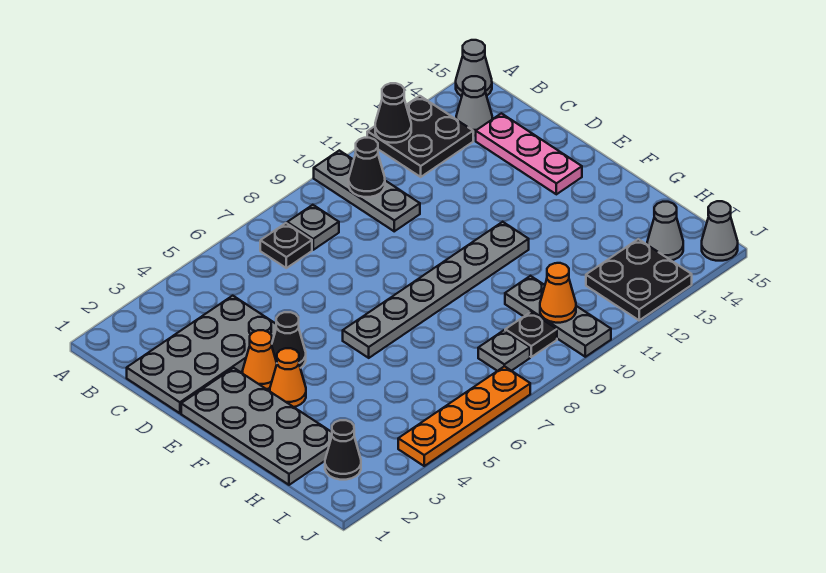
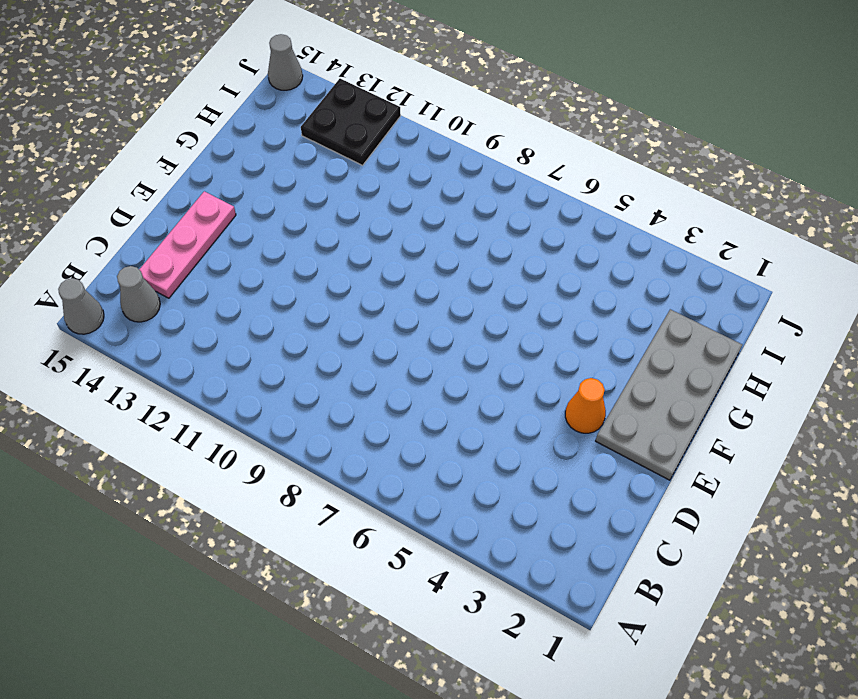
none -> grey plate A10:C10 level 1
none -> black plate A12:B13 level 1
none -> black plate B7 level 1

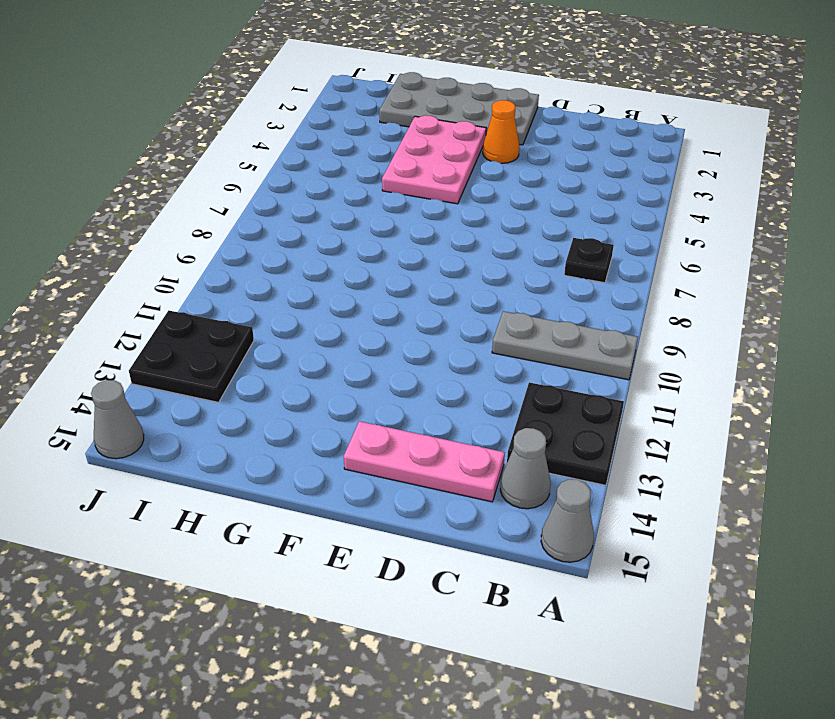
pink plate F3:G5 level 1 -> orange cone F3 level 1
none -> grey plate B8 level 1
none -> grey plate C1:D4 level 1
none -> black cone E4 level 1

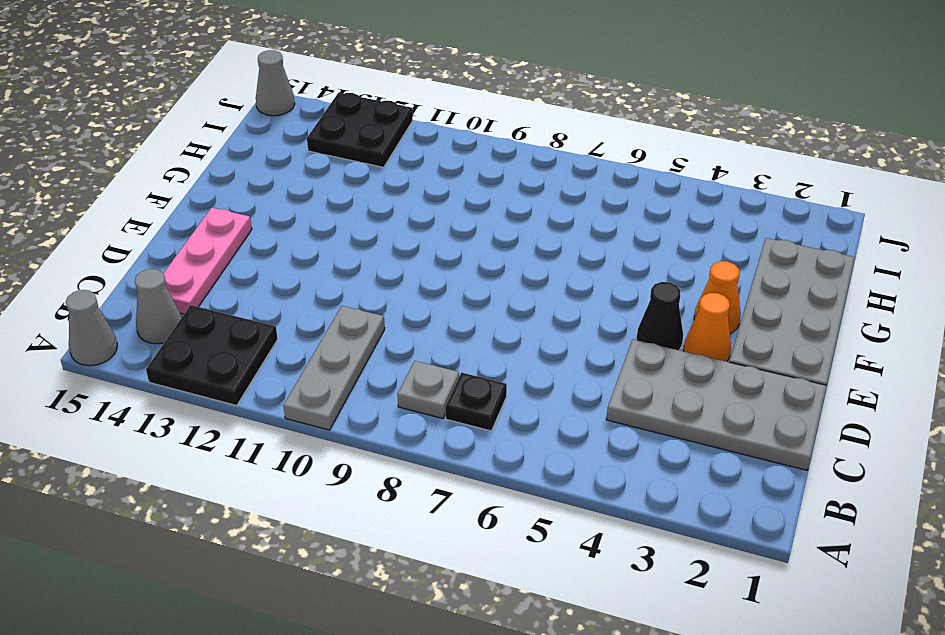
none -> grey plate F6:F11 level 1
none -> grey plate H10:J10 level 1
none -> black cone I2 level 1

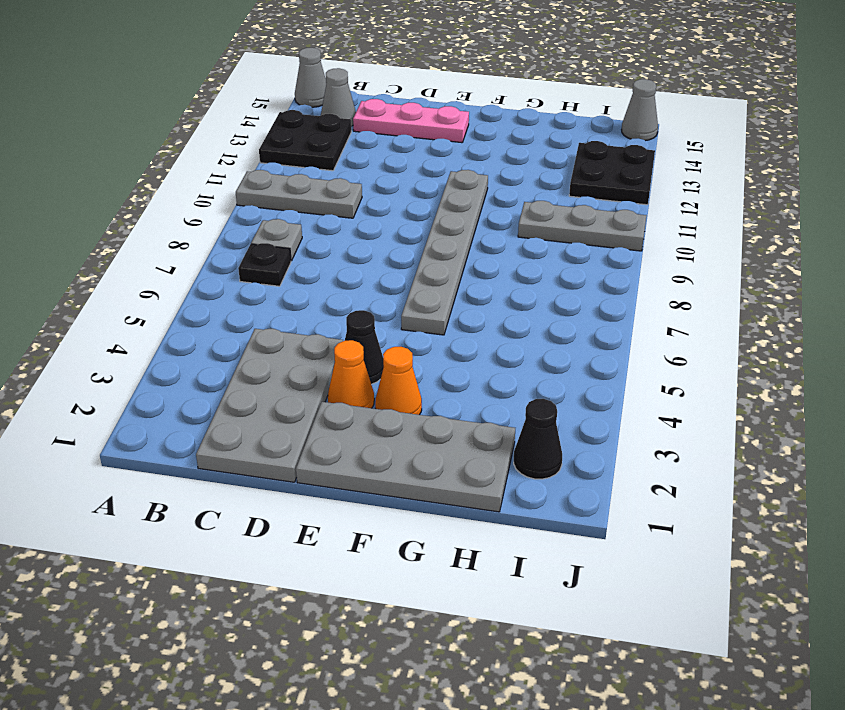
none -> grey plate I8 level 1
none -> black plate I9 level 1
none -> grey cone I14 level 1

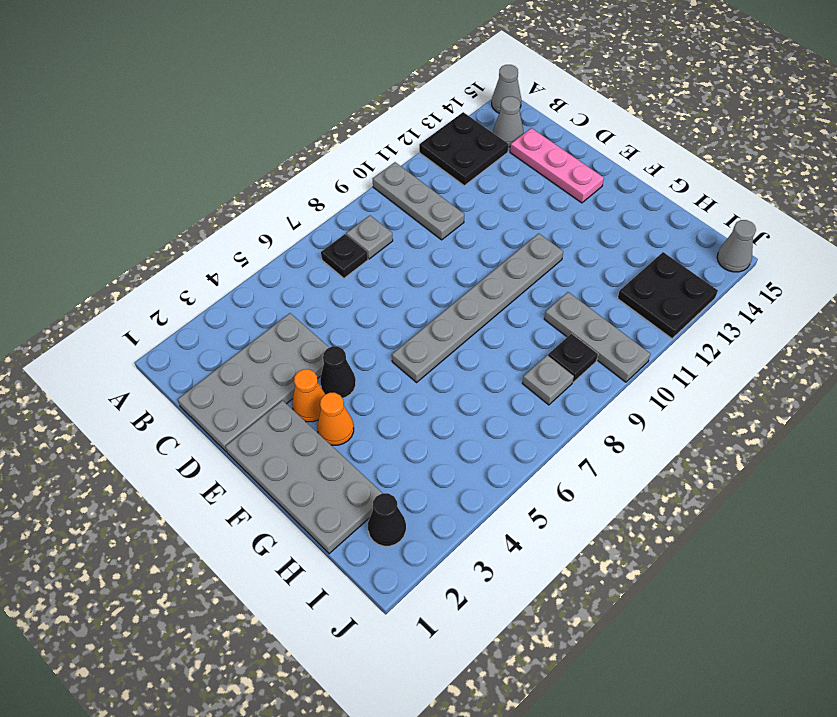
none -> grey cone I14 level 1
none -> orange plate J4:J7 level 1
none -> black cone A12 level 2

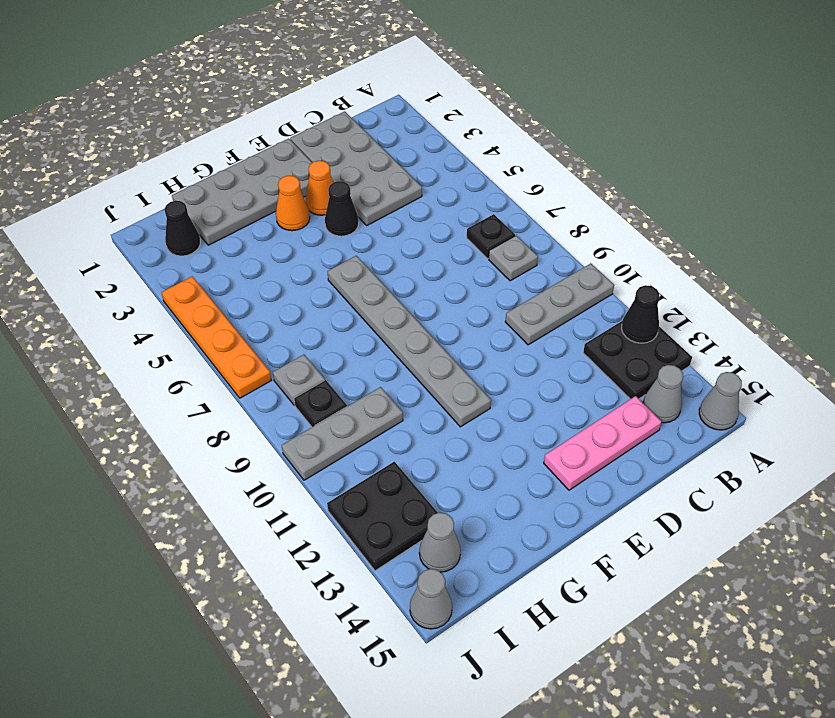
none -> black cone B10 level 2
none -> orange cone I10 level 2

